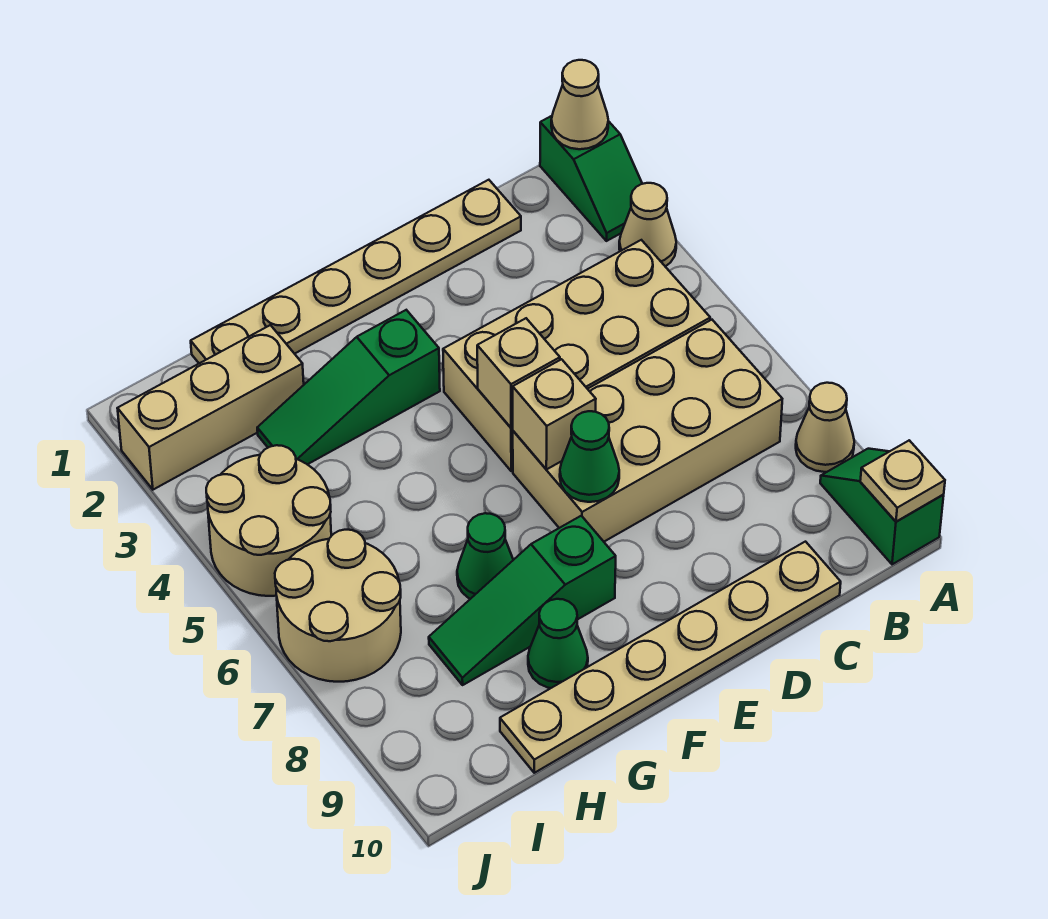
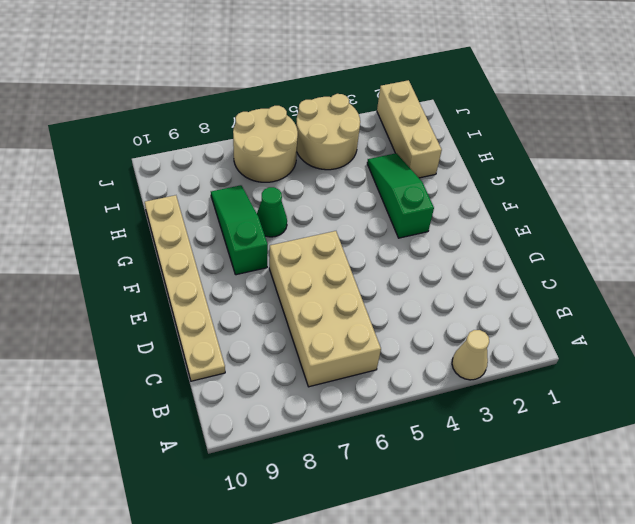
none -> green slope A1:A2 level 1 top 1
none -> tan cone A8 level 1
none -> green slope A9:A10 level 1 top 10

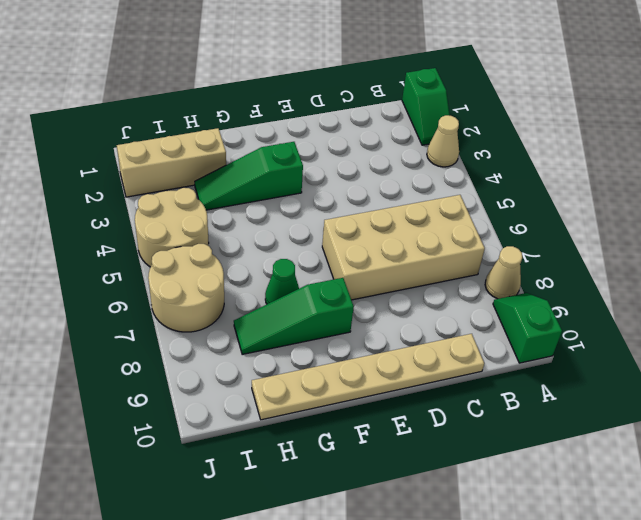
none -> tan brick B4:E5 level 1
none -> tan plate C1:H1 level 1
none -> green cone G9 level 1

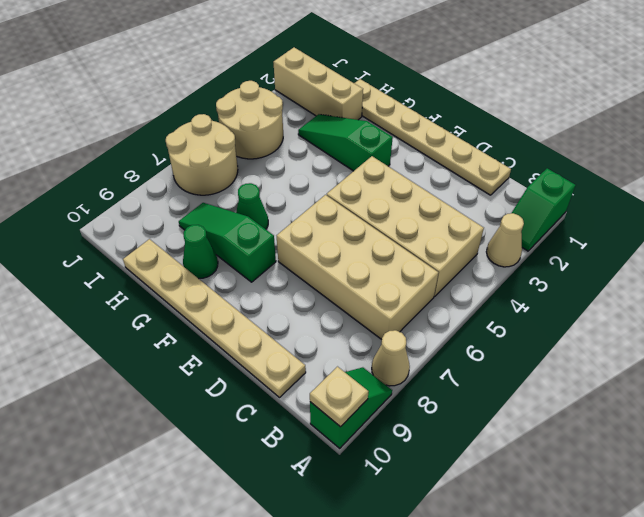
none -> tan cone A1 level 2
none -> tan brick E5 level 2
none -> tan brick E6 level 2

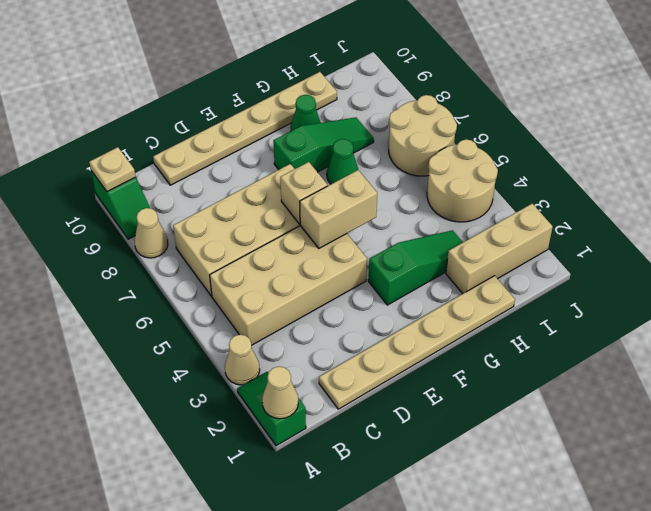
tan brick E5:F5 level 2 -> tan brick E5 level 2
none -> green cone E7 level 2

